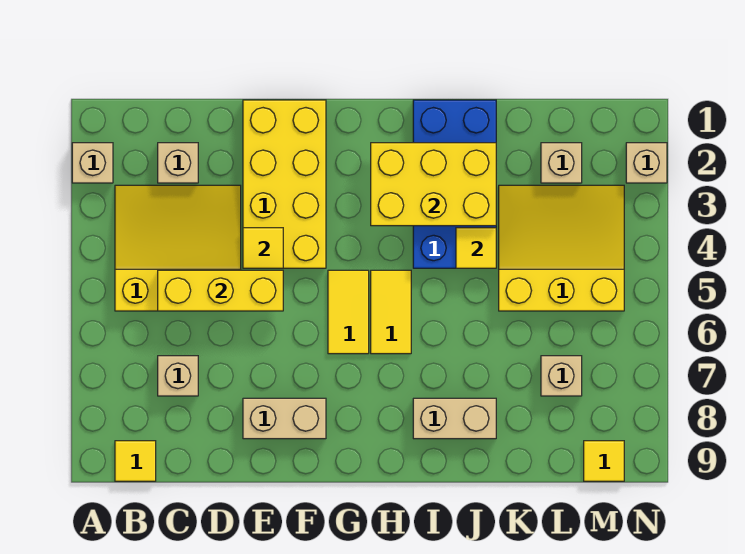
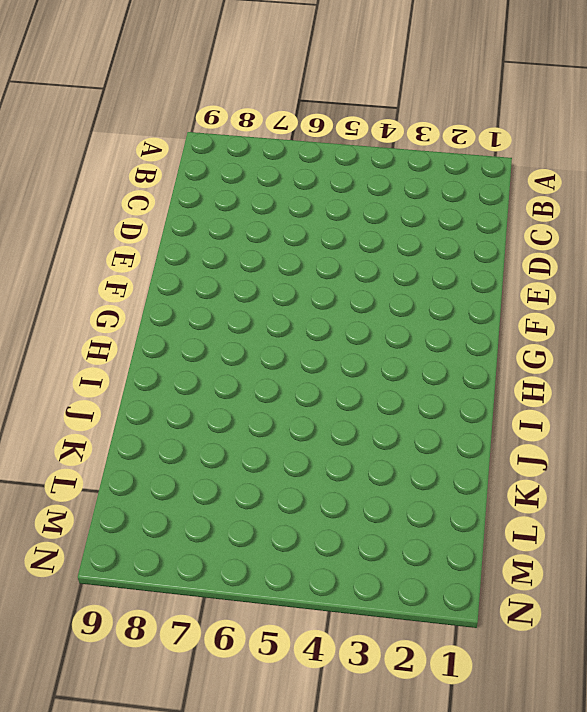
none -> tan brick A2 level 1
none -> yellow slope B3:D5 level 1 top 5
none -> yellow tile B9 level 1

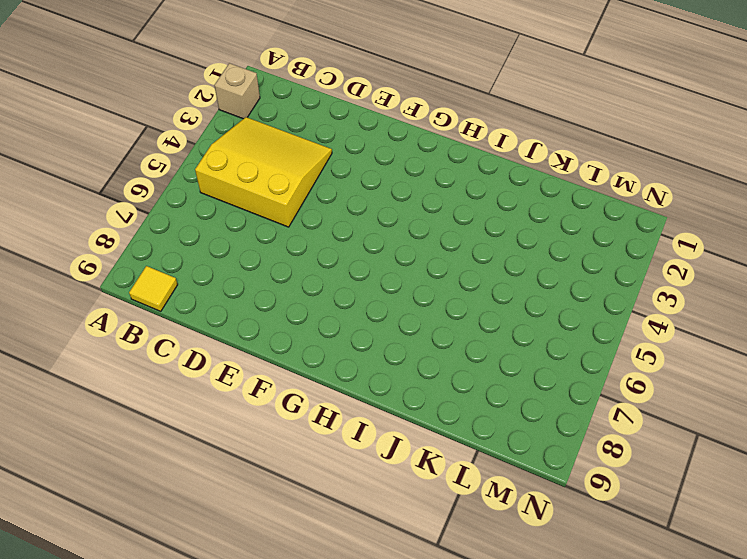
none -> tan brick C2 level 1
none -> tan brick C7 level 1
none -> yellow brick E1:F4 level 1

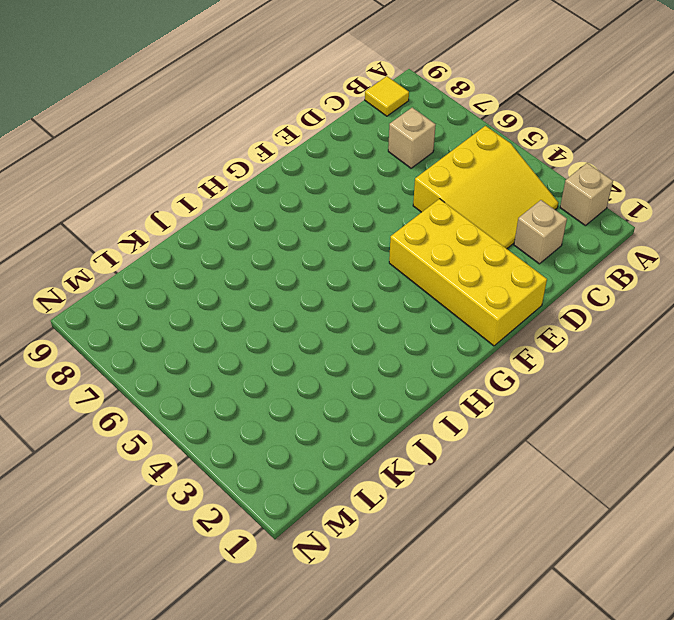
none -> tan brick E8:F8 level 1
none -> yellow tile G5:G6 level 1
none -> yellow tile H5:H6 level 1

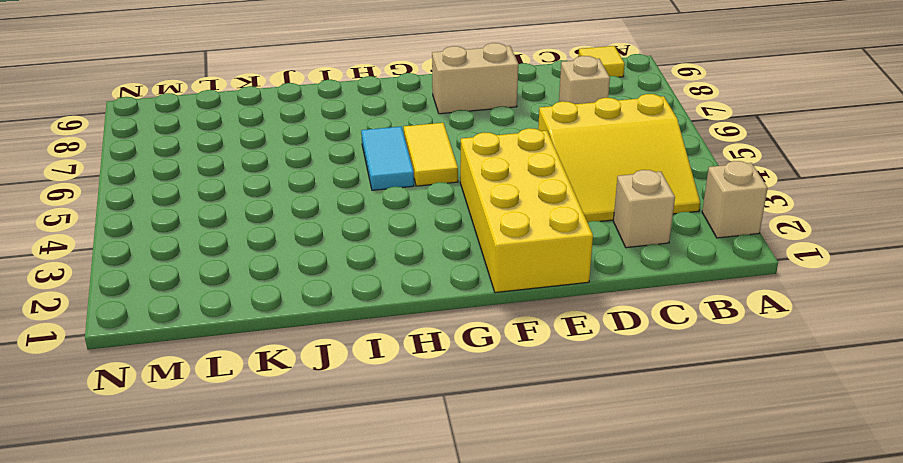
cyan tile H5:H6 level 1 -> yellow tile H5:H6 level 1
none -> blue brick I1:J4 level 1
none -> tan brick I8:J8 level 1
none -> yellow slope K3:M5 level 1 top 5

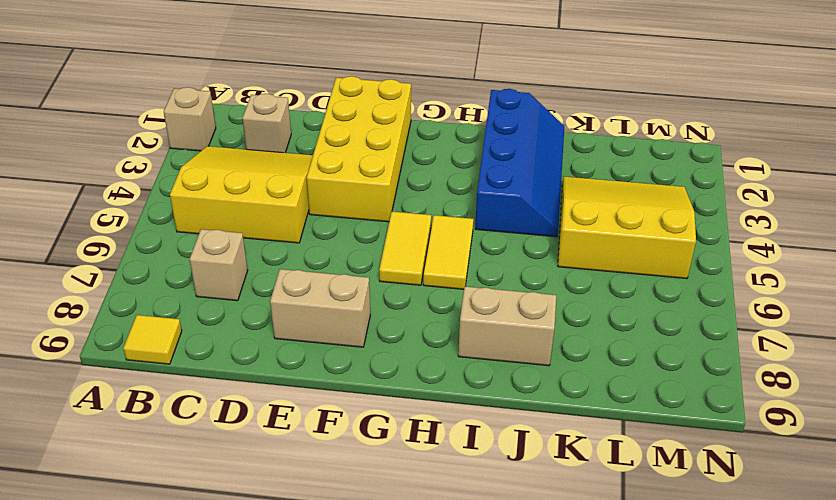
blue slope I1:J4 level 1 top I -> blue brick I1:J4 level 1
none -> tan brick L2 level 1
none -> tan brick L7 level 1
none -> yellow tile M9 level 1

